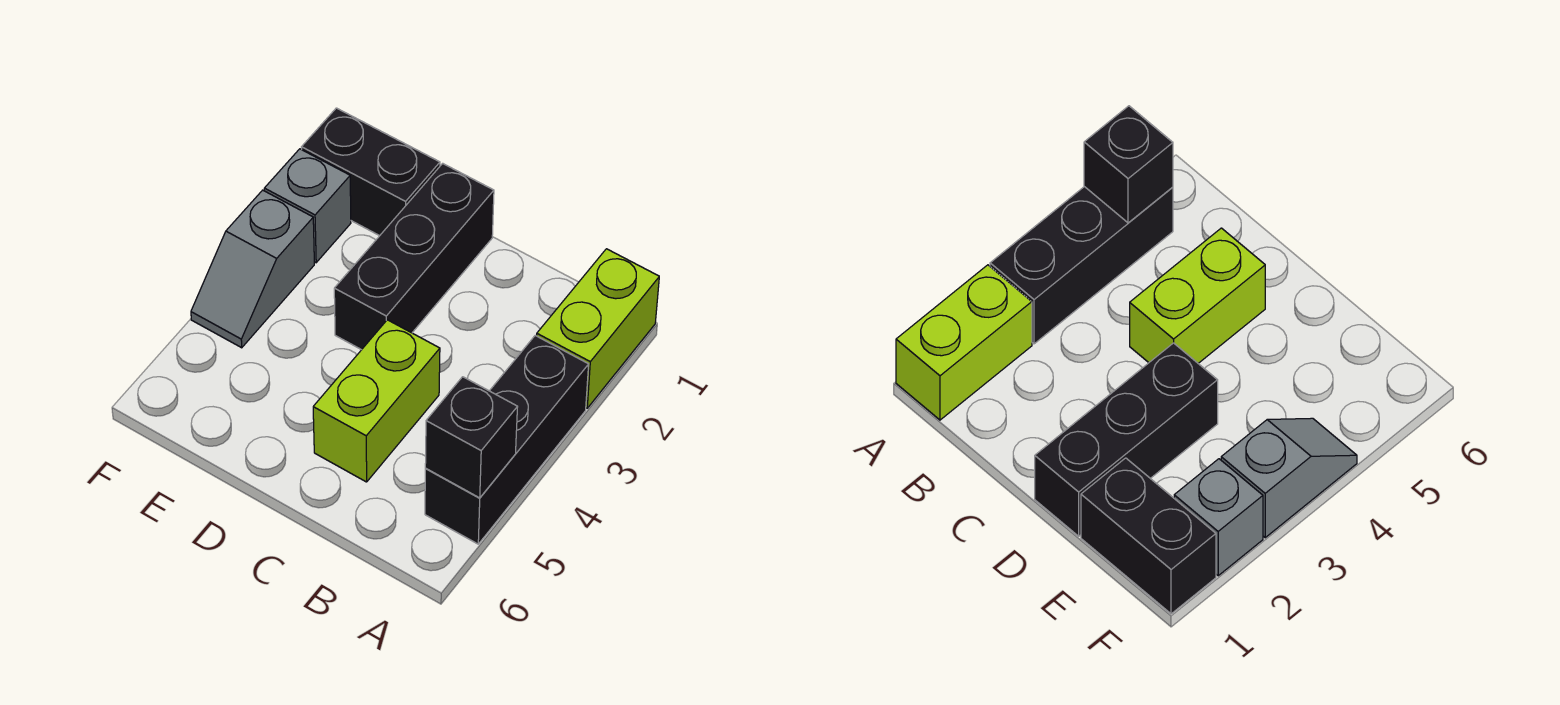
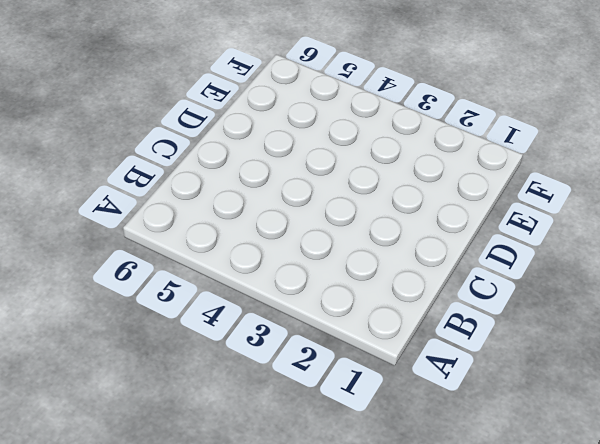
none -> lime brick A1:A2 level 1
none -> black brick A3:A5 level 1

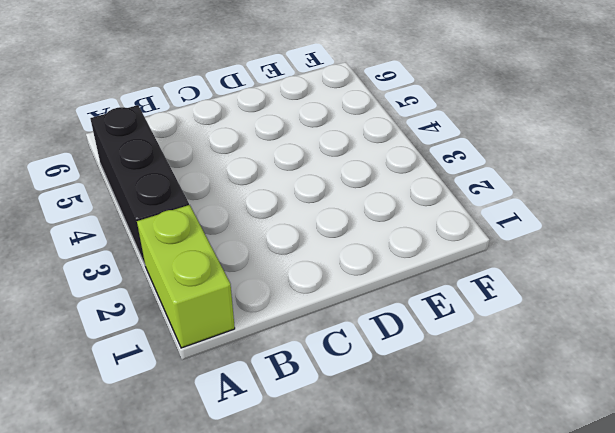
none -> lime brick C4:C5 level 1
none -> black brick D1:D3 level 1

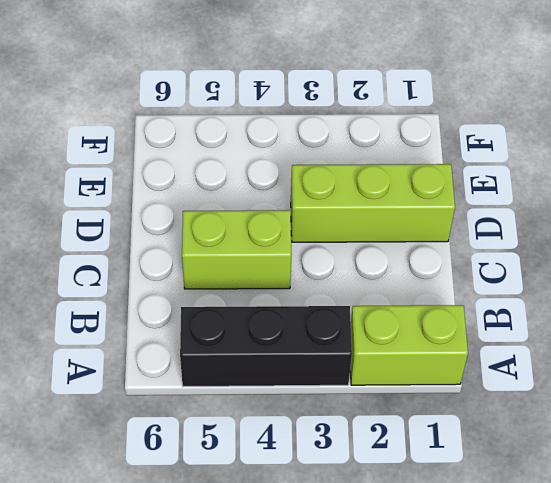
lime brick D1:D3 level 1 -> black brick D1:D3 level 1
none -> black brick E1:F1 level 1
none -> grey brick F2 level 1

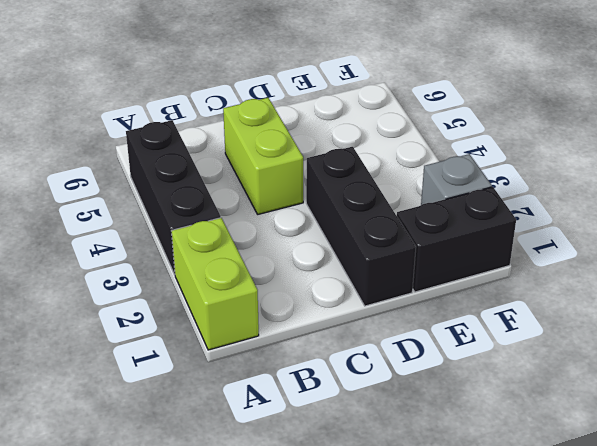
none -> grey slope F3:F4 level 1 top 3
none -> black brick A5 level 2

